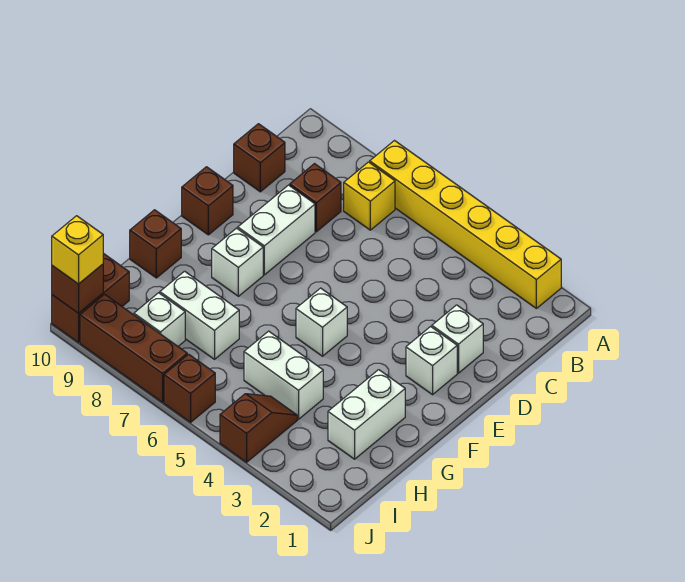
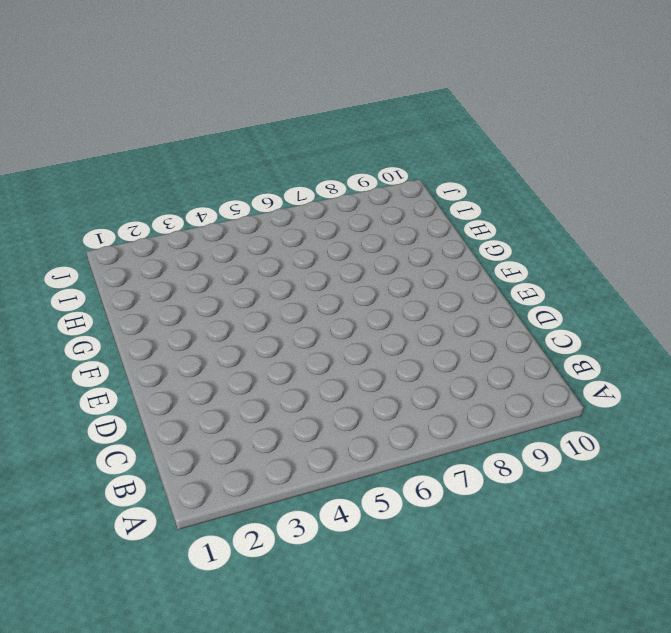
none -> yellow brick A2:A7 level 1
none -> yellow brick B7 level 1
none -> brown brick C8 level 1

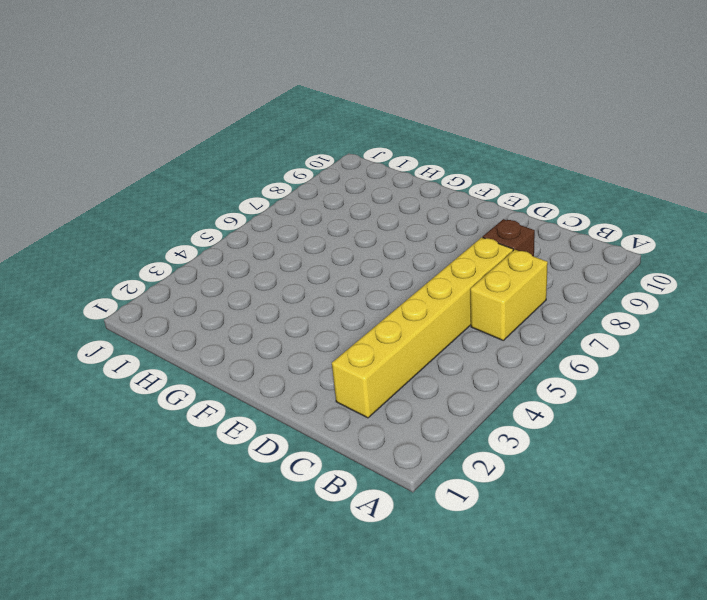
yellow brick B6:B7 level 1 -> yellow brick B7 level 1
yellow brick C2:C7 level 1 -> yellow brick A2:A7 level 1
none -> brown brick C10 level 1
none -> white brick D2 level 1
none -> white brick D8:E8 level 1

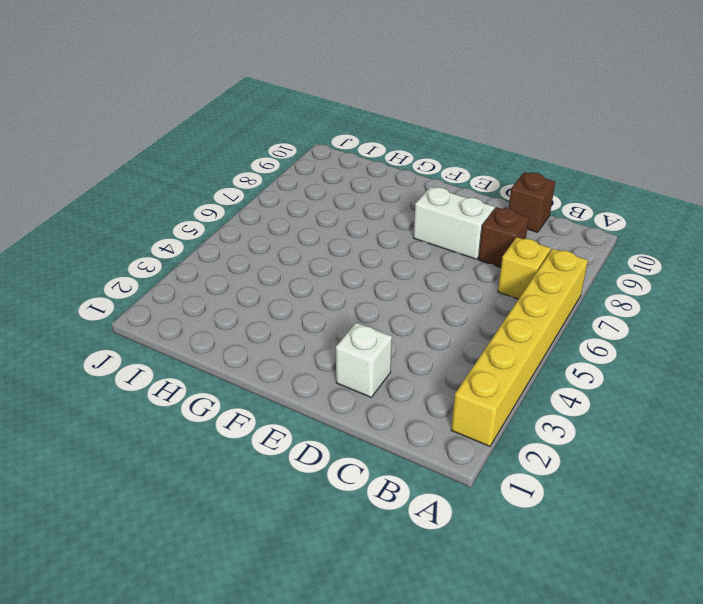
none -> white brick E2 level 1
none -> brown brick E10 level 1
none -> white brick F5 level 1

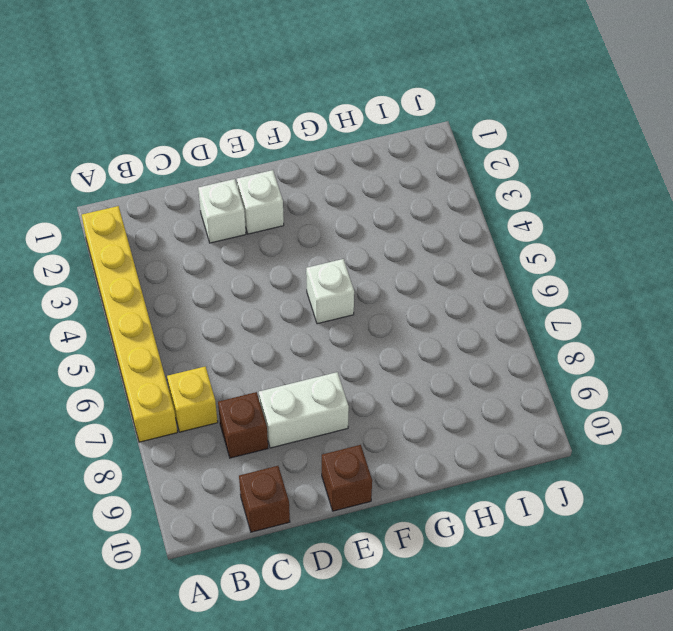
none -> white brick F8 level 1
none -> white brick G2:H2 level 1
none -> brown brick G10 level 1

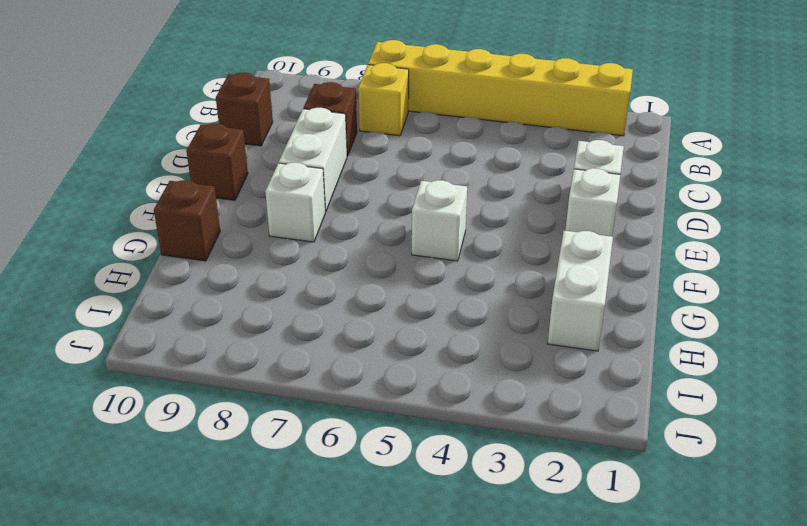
none -> white brick H4:H5 level 1
none -> white brick H7:H8 level 1
none -> brown slope I4:J4 level 1 top J

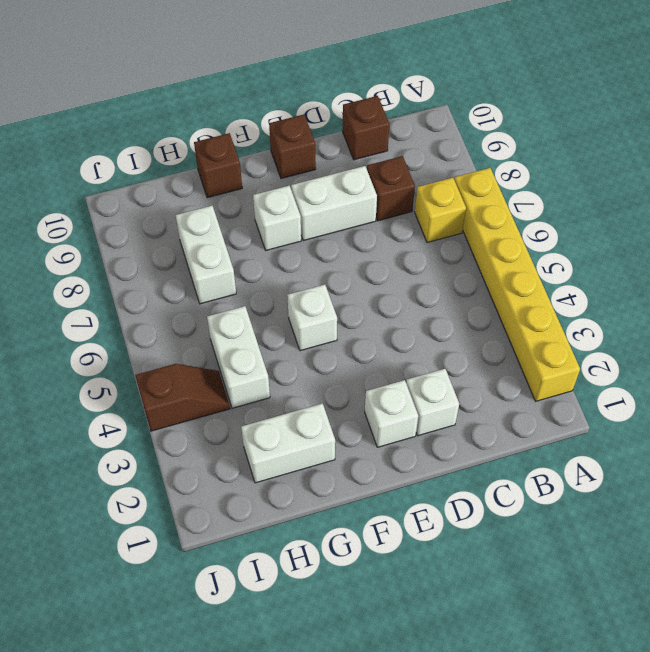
none -> white brick I8 level 1
none -> brown brick I10:J10 level 1
none -> brown brick J6 level 1

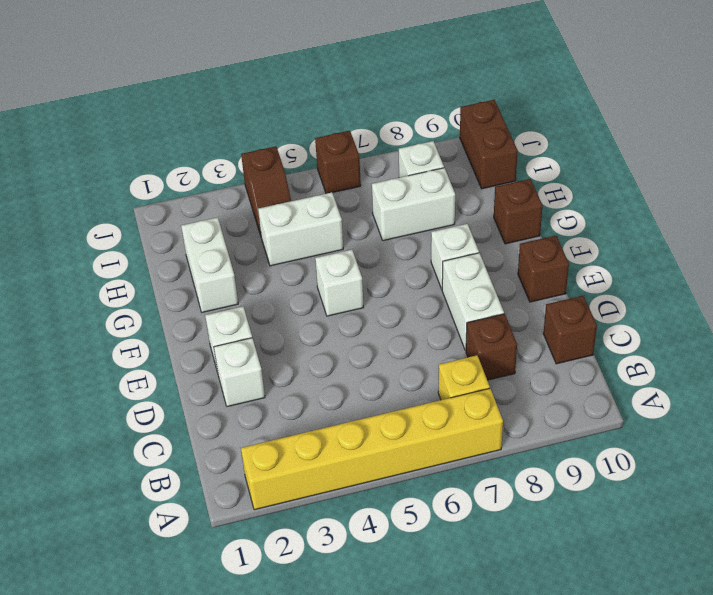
none -> brown brick J7:J9 level 1
none -> brown brick J10 level 2
none -> yellow brick J10 level 3

